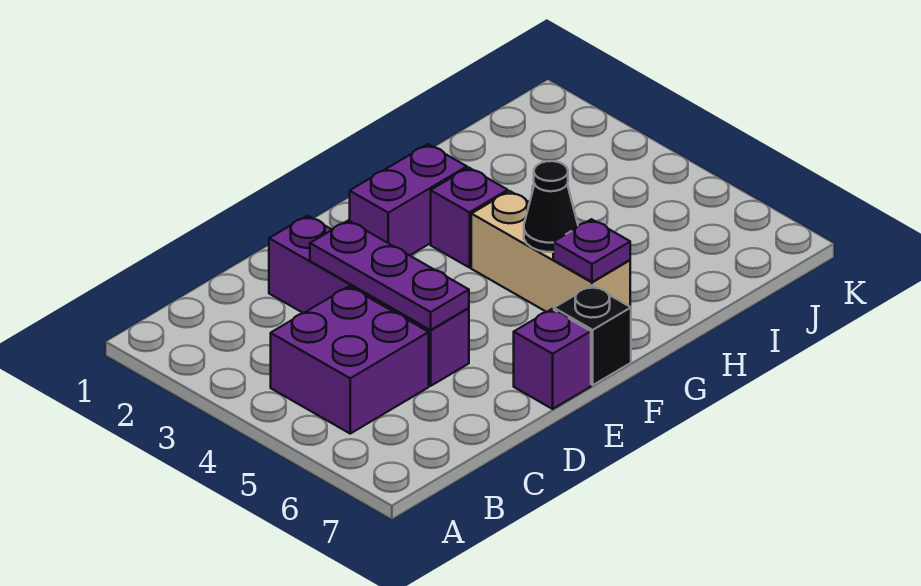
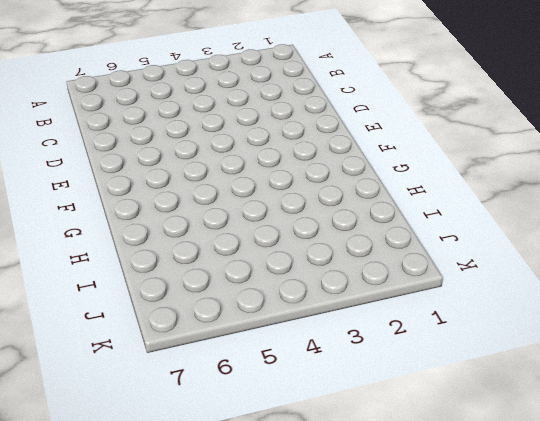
none -> purple brick B4:C5 level 1
none -> purple brick D2:D5 level 1

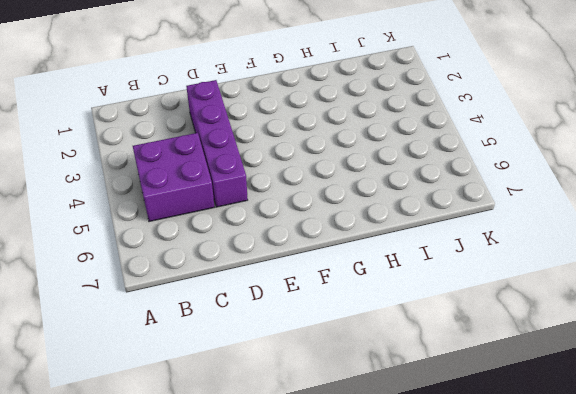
none -> purple brick E7 level 1
none -> purple brick F2:G2 level 1

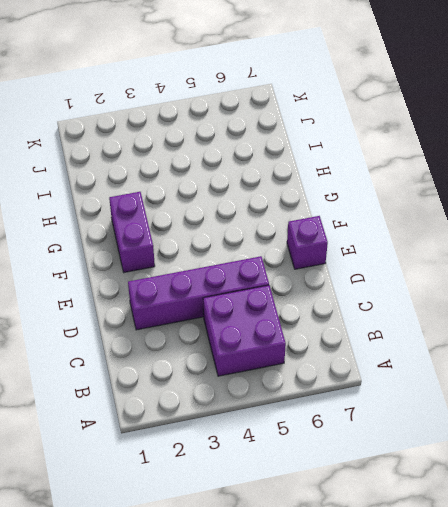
none -> black brick F7 level 1
none -> purple brick G3 level 1

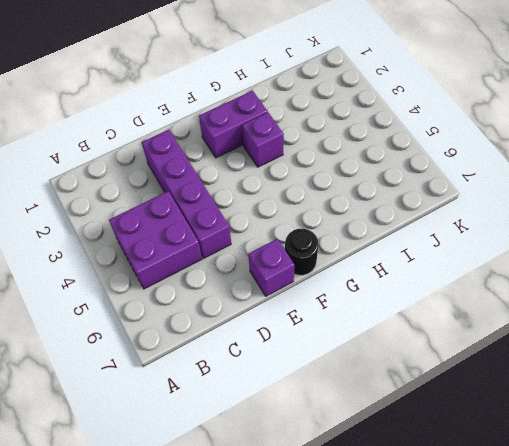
black round brick F7 level 1 -> black brick F7 level 1
none -> tan brick G4:G6 level 1
none -> purple plate D3:D5 level 2

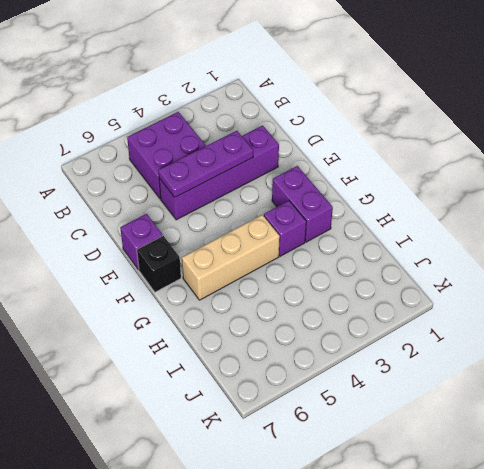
none -> black cone G5 level 2
none -> purple plate G6 level 2

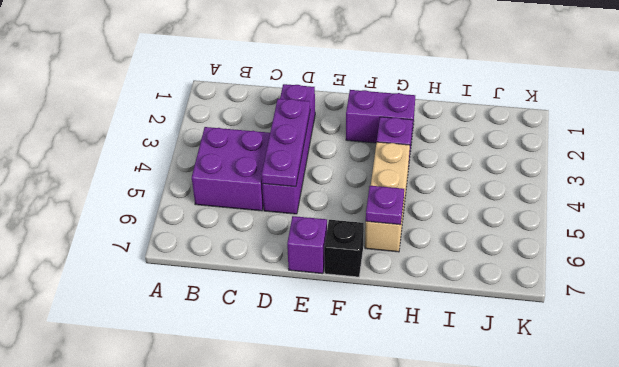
none -> black cone G5 level 2

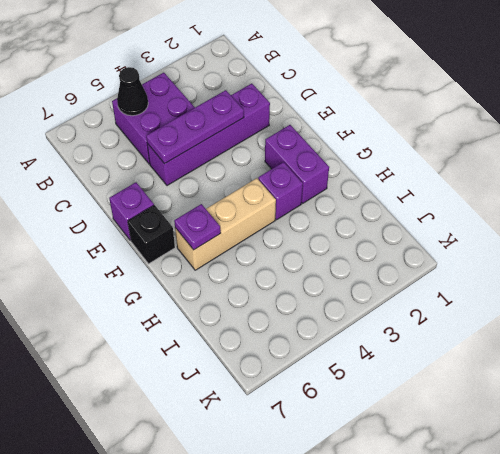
black cone B5 level 2 -> black cone G5 level 2

